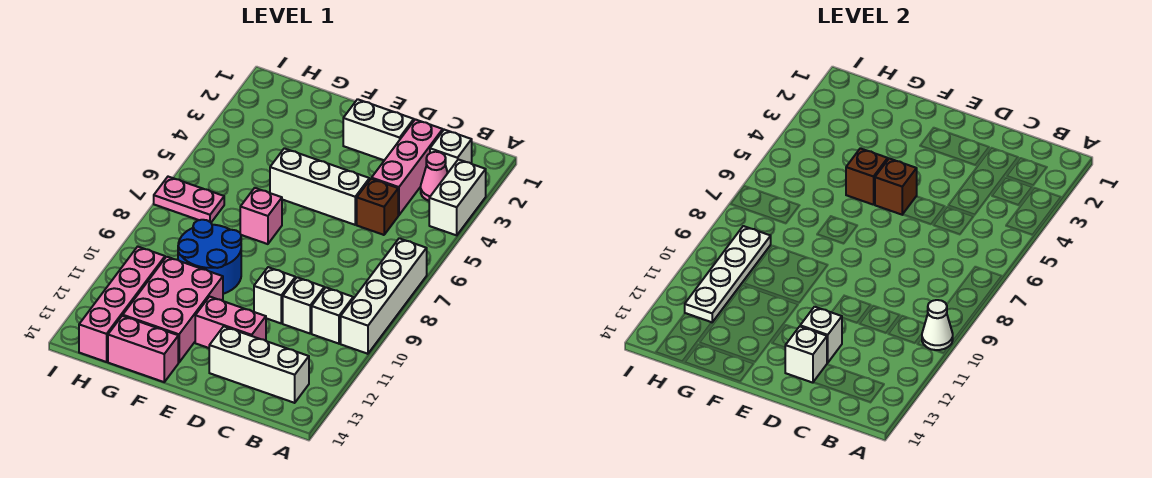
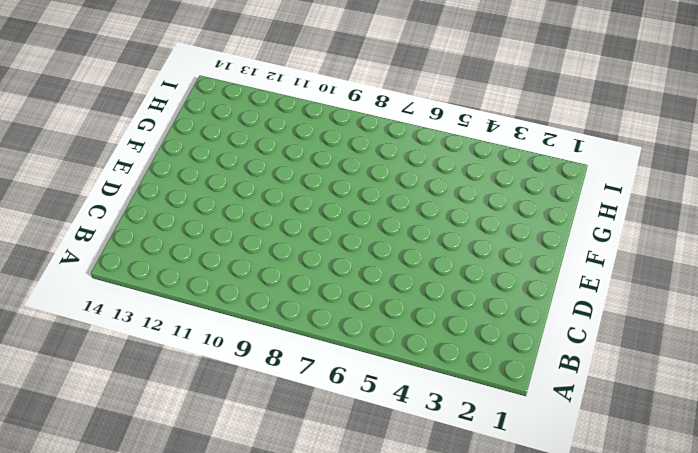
none -> white brick A3:A4 level 1
none -> white brick A7:A10 level 1
none -> white brick B2 level 1

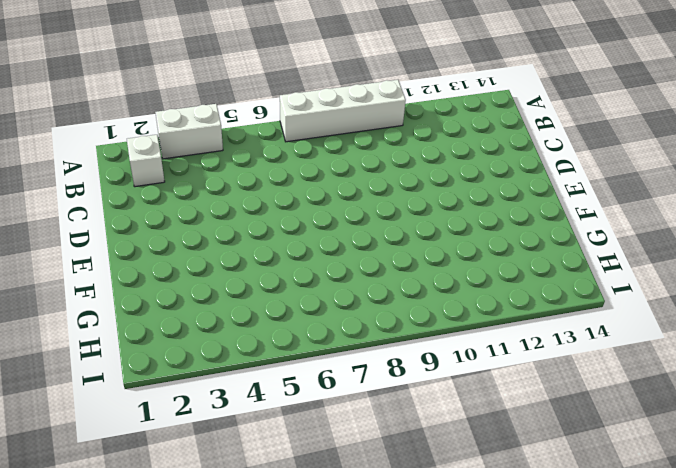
none -> pink cone B3 level 1
none -> white brick B10 level 1
none -> white brick B13:D13 level 1

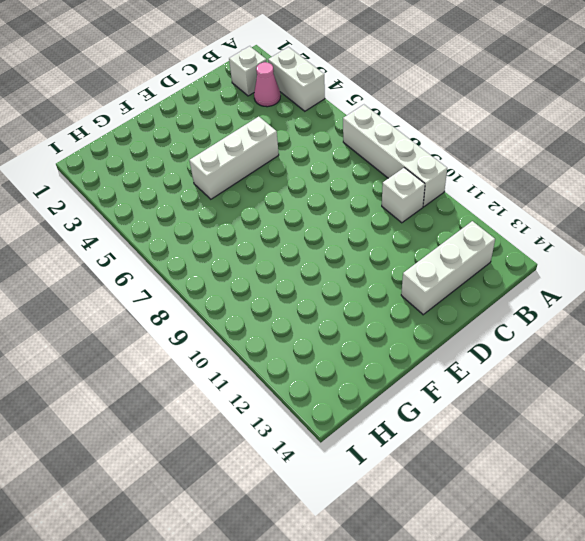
none -> pink brick C2:C4 level 1
none -> brown brick C5 level 1
none -> white brick C10 level 1

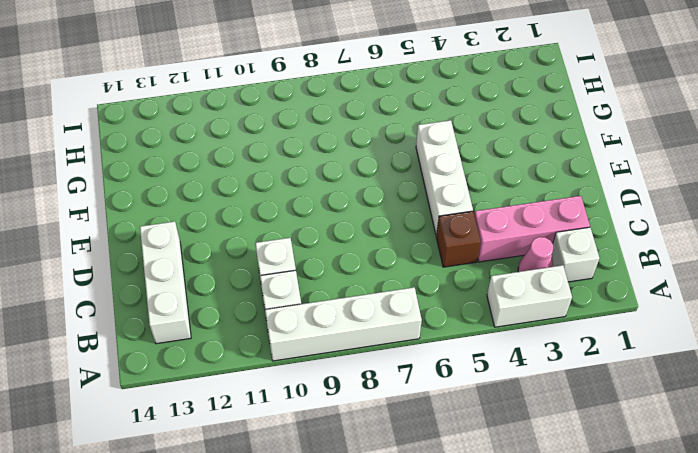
none -> white brick D2:E2 level 1
none -> white brick D10 level 1
none -> pink brick D12:E12 level 1

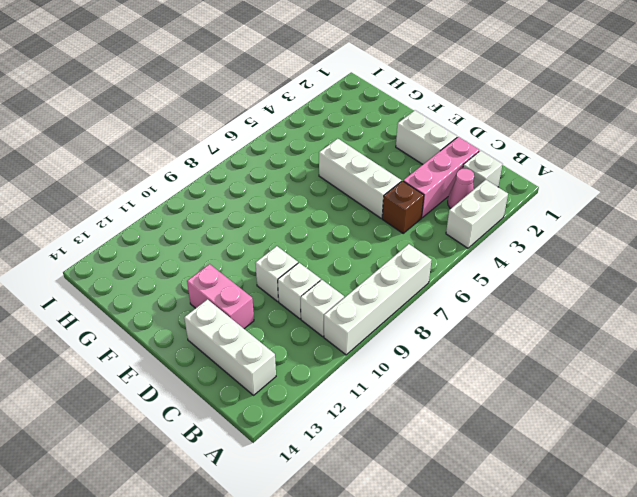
none -> pink brick F7 level 1
none -> blue round brick F9:G10 level 1
none -> pink brick F11:G13 level 1

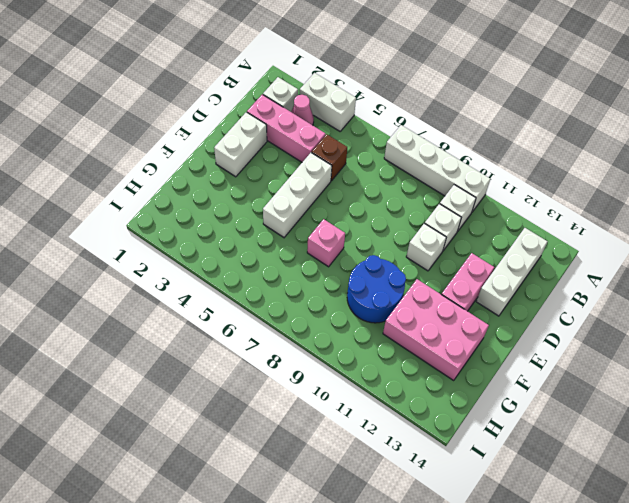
none -> pink brick F14:G14 level 1
none -> pink plate H7:I7 level 1
none -> pink brick H11:H14 level 1

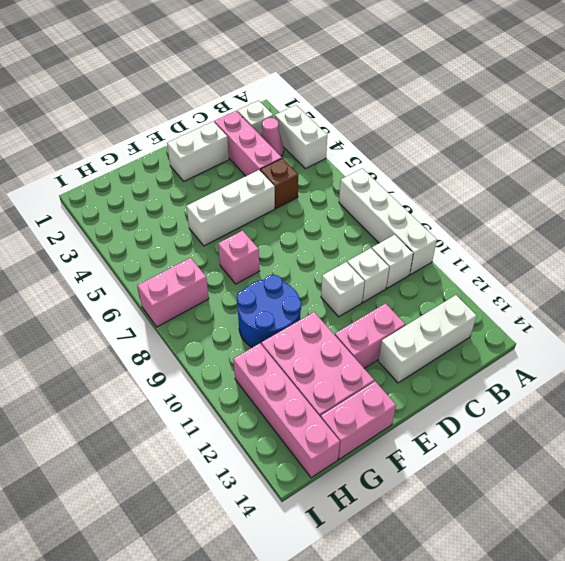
pink brick H7:I7 level 1 -> pink plate H7:I7 level 1
none -> white cone A10 level 2
none -> white brick D12 level 2
none -> white brick D13 level 2

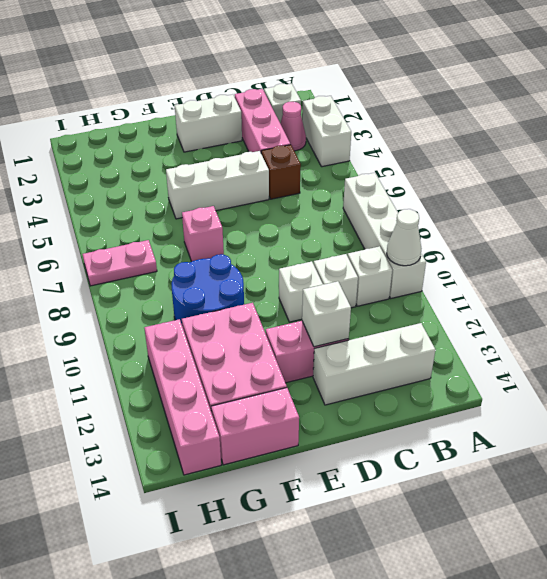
none -> white brick D13 level 2
none -> brown brick E5 level 2
none -> brown brick F5 level 2

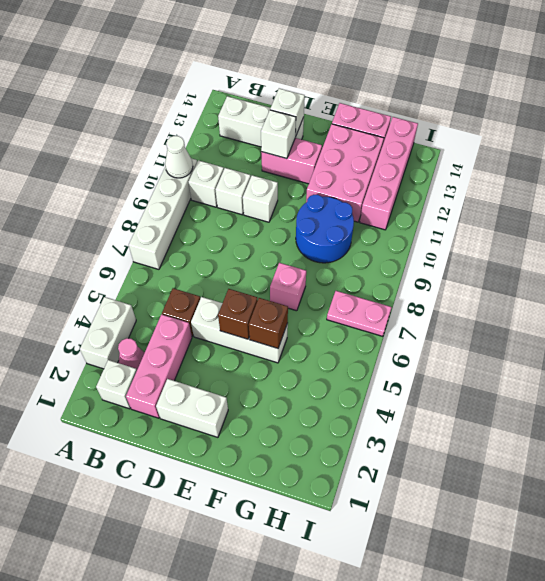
none -> white plate H9:H12 level 2

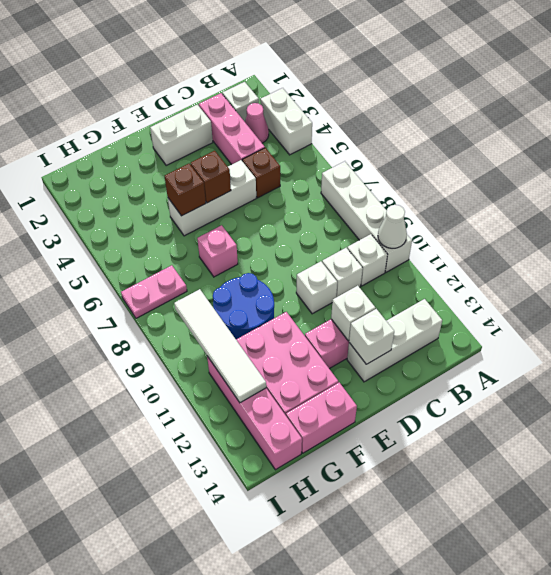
white tile H9:H12 level 2 -> white plate H9:H12 level 2

